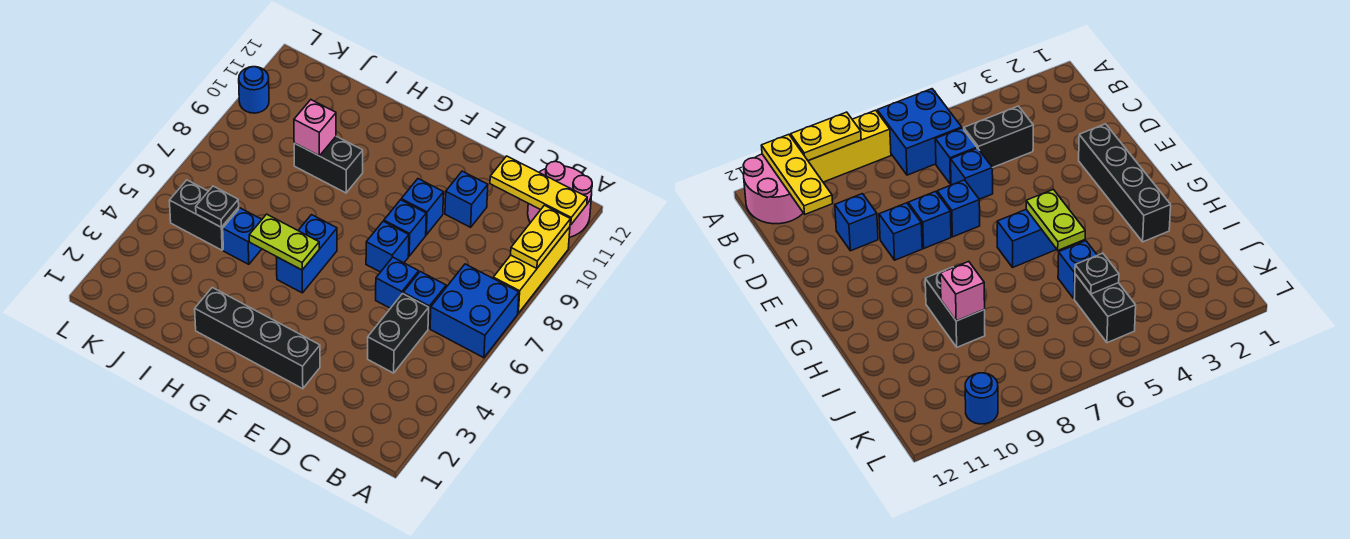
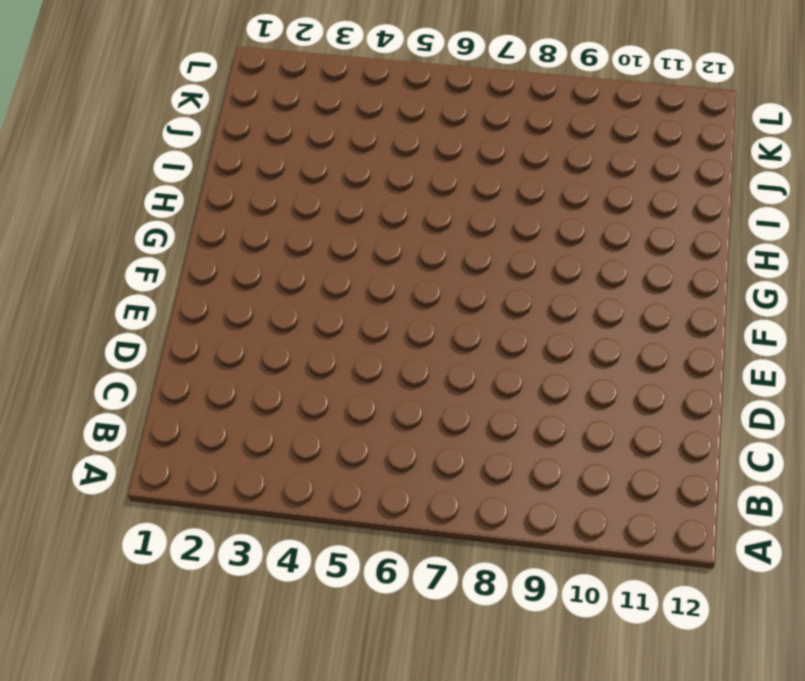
none -> blue brick A6:B7 level 1
none -> yellow brick A8:A10 level 1
none -> pink round brick A11:B12 level 1

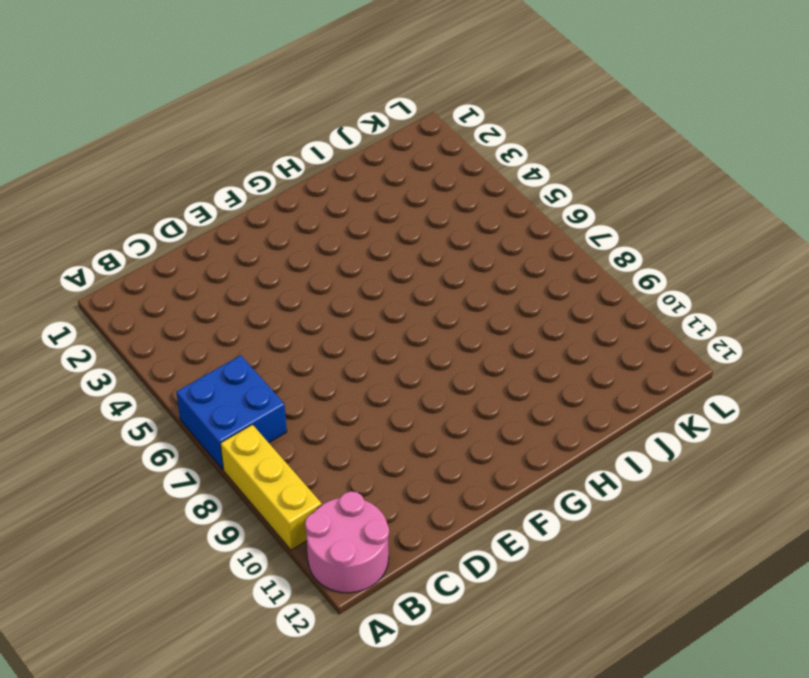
none -> black brick C4:C5 level 1
none -> blue brick C6 level 1
none -> blue brick D6 level 1

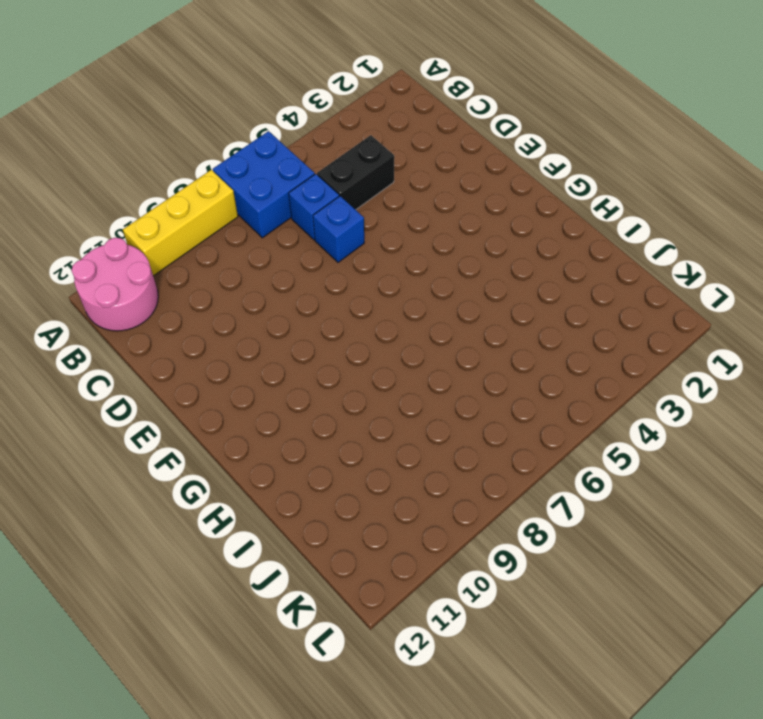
none -> blue brick D10 level 1
none -> black brick E2:H2 level 1
none -> blue brick E7 level 1

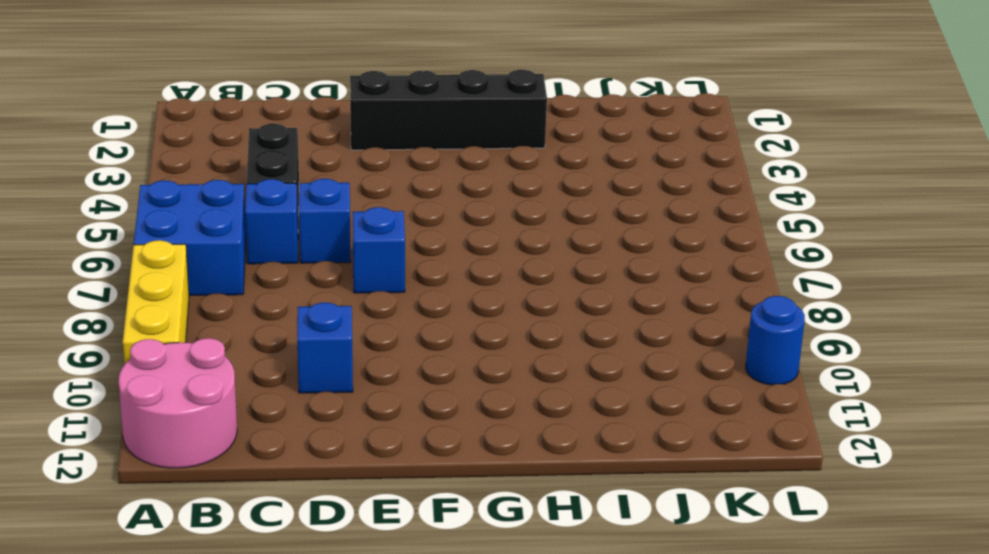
none -> blue brick E8 level 1
none -> blue brick E9 level 1
none -> blue brick G5:G6 level 1

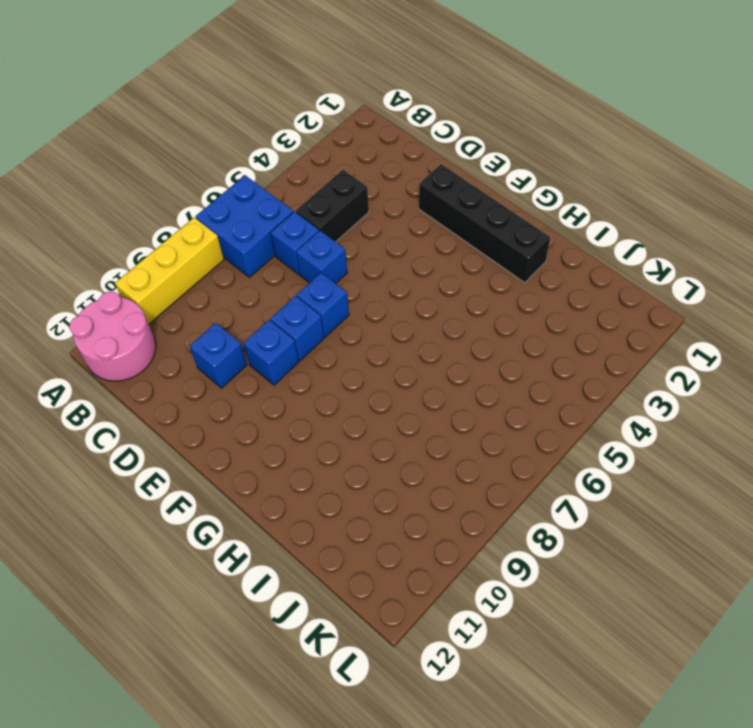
none -> blue brick G5:G6 level 1
none -> black brick H9:I9 level 1
none -> blue brick I5 level 1

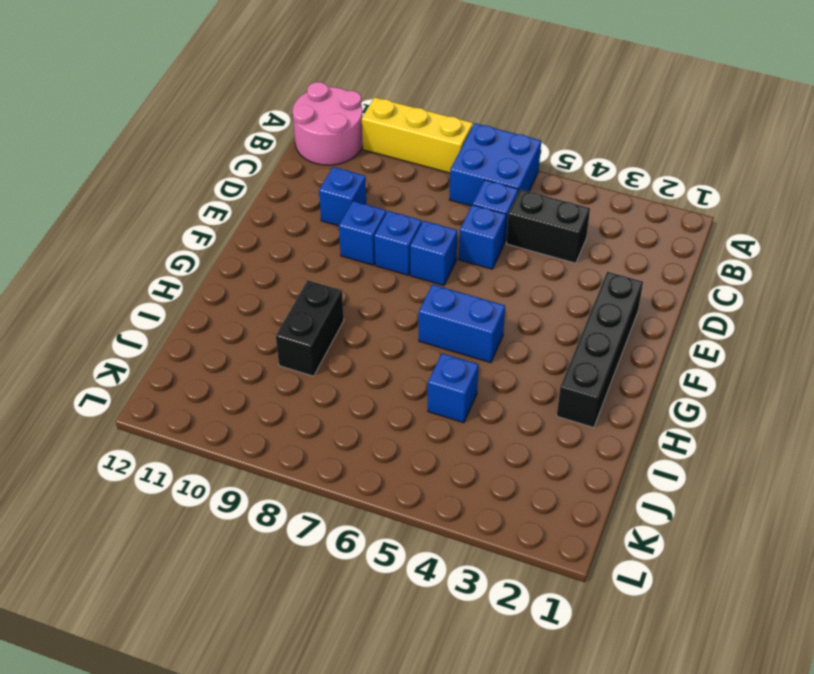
none -> black brick J5:K5 level 1
none -> blue round brick L10 level 1
none -> yellow plate A9:A10 level 2

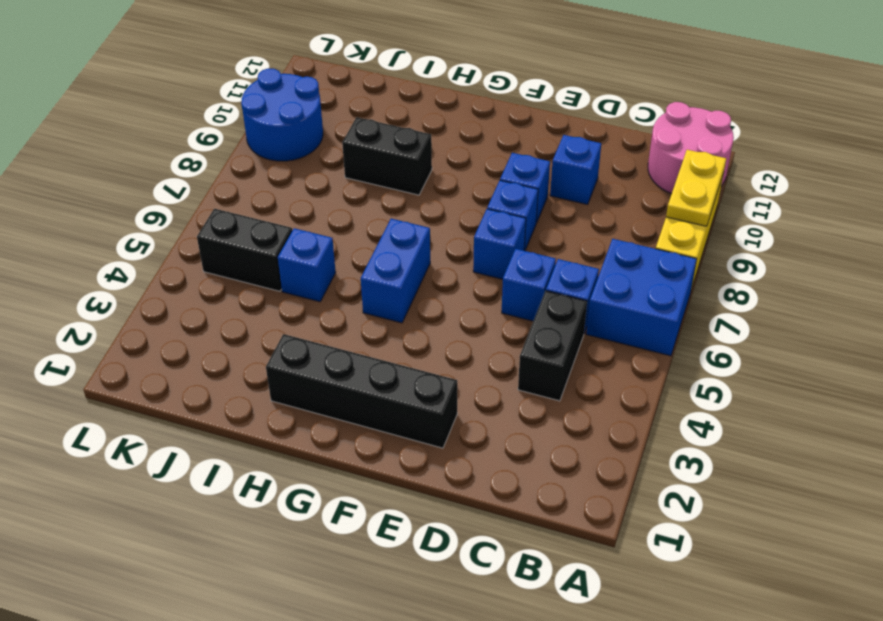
blue round brick K9:L10 level 1 -> blue round brick L10 level 1
none -> yellow plate A11:C11 level 2
none -> lime plate G5:H5 level 2
none -> pink brick I9 level 2

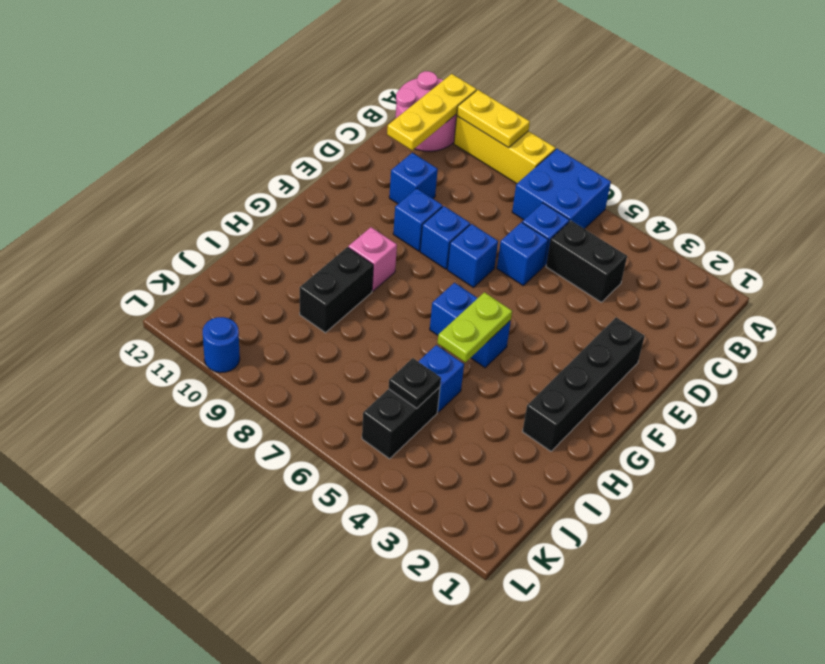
pink brick G9 level 1 -> pink brick I9 level 2

